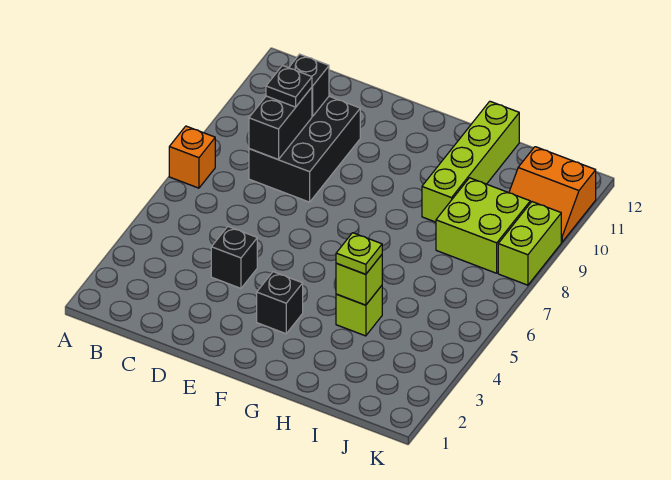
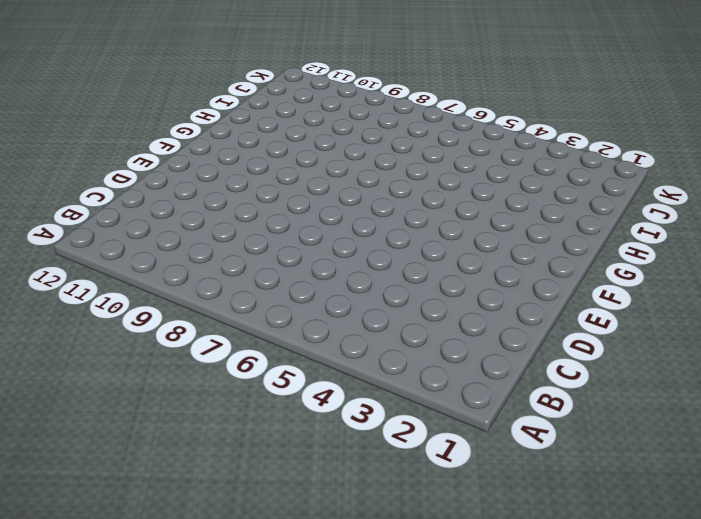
none -> orange brick A7 level 1
none -> black brick C8:D10 level 1
none -> black brick D4 level 1

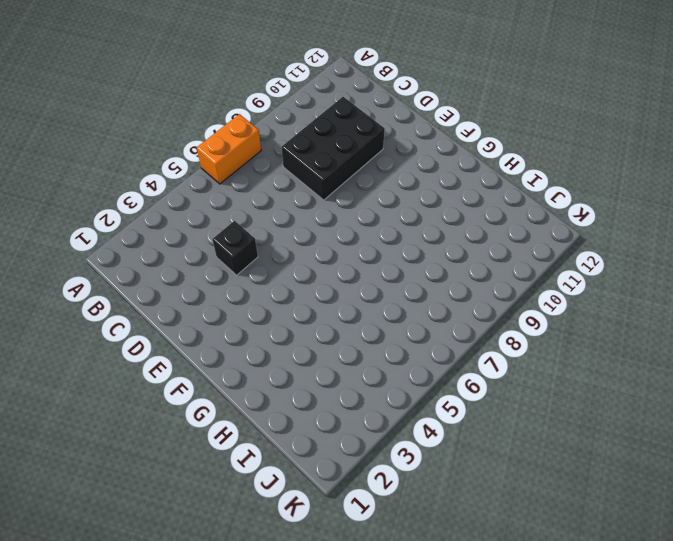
orange brick A6:A7 level 1 -> orange brick A7 level 1
none -> black brick F3 level 1
none -> lime brick H4 level 1
none -> lime brick H9:H12 level 1

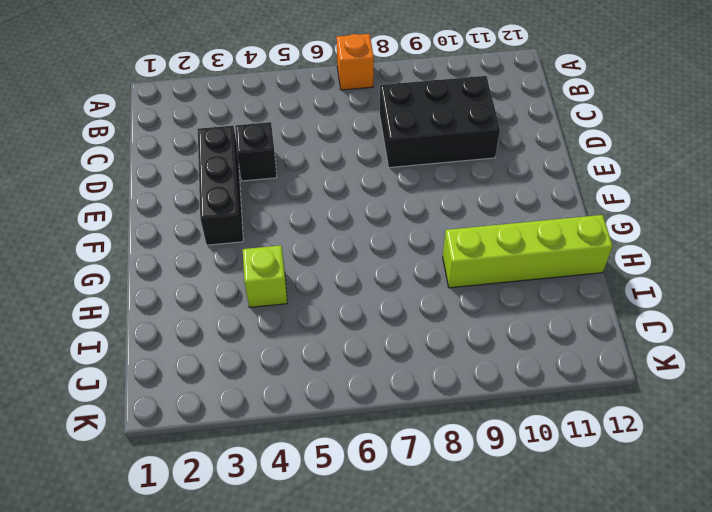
black brick D3:F3 level 1 -> black brick F3 level 1
none -> lime brick I8:J9 level 1
none -> orange slope J10:K11 level 1 top 11
none -> lime brick K8:K9 level 1

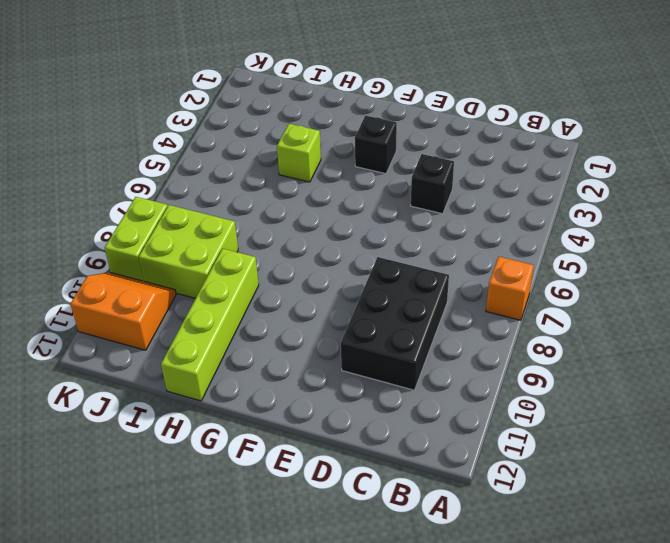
none -> black brick C8:C9 level 2
none -> black brick C10 level 2
none -> lime brick H4 level 2

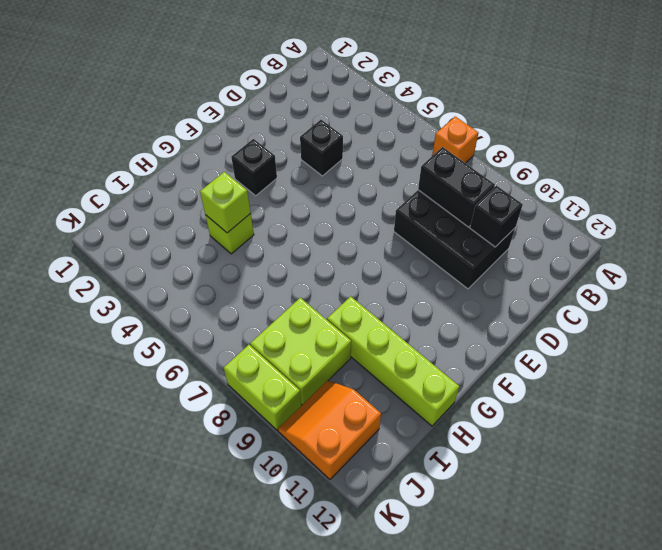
none -> black plate C9 level 3
none -> lime plate H4 level 3

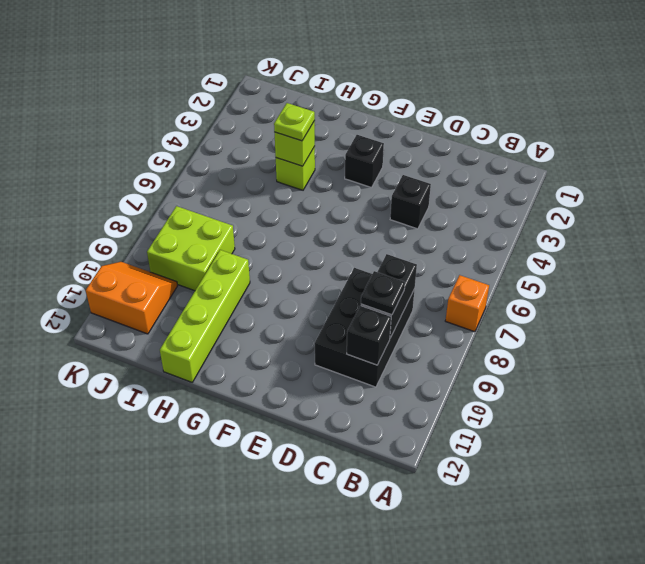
none -> lime brick K8:K9 level 1

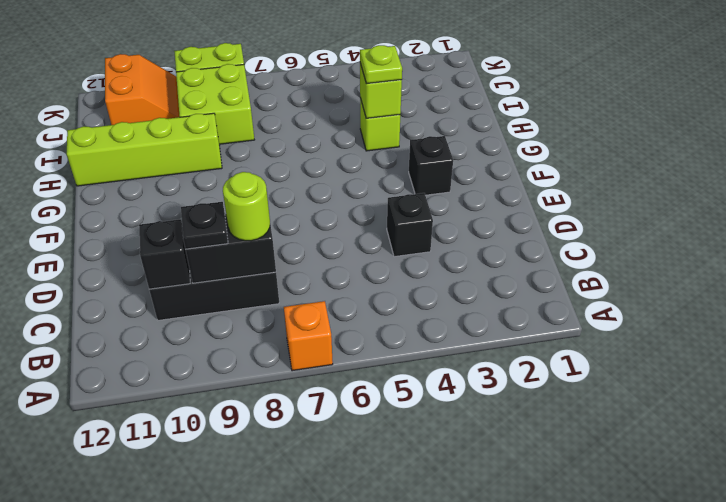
lime round brick C8 level 3 -> none

